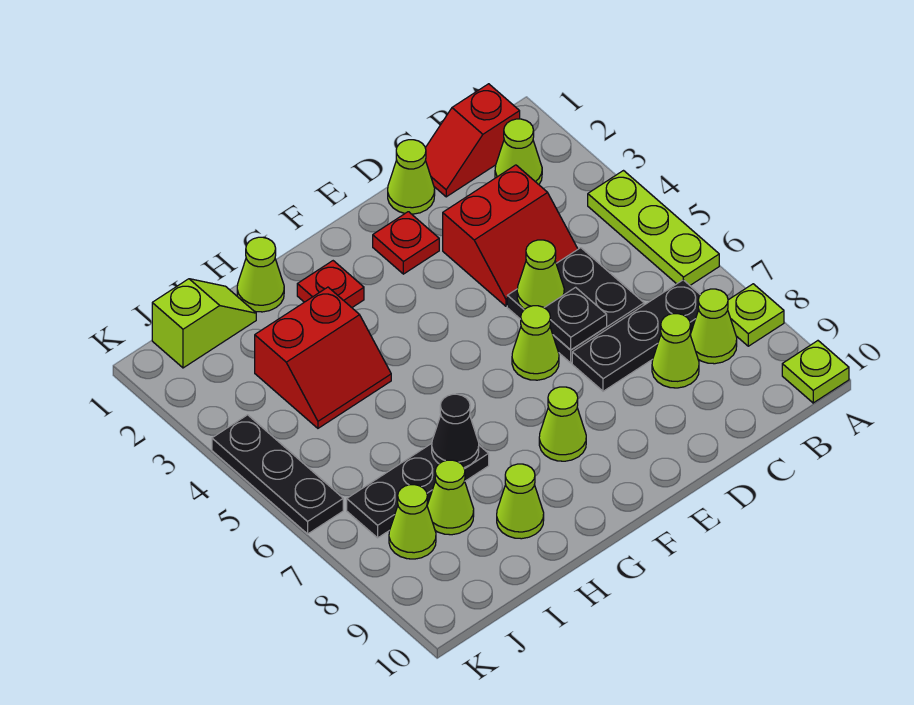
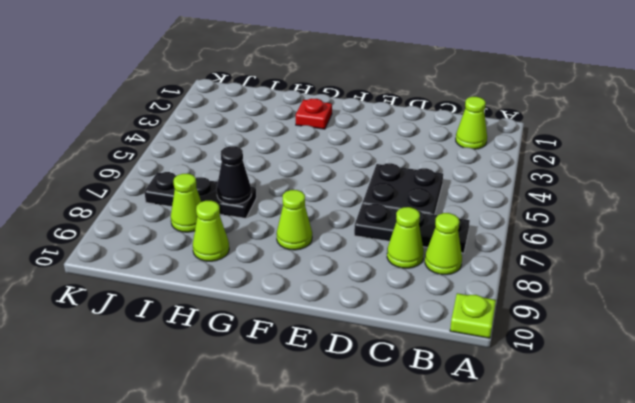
none -> lime plate A4:A6 level 1
none -> lime plate A8 level 1
none -> red slope B1:C1 level 1 top B

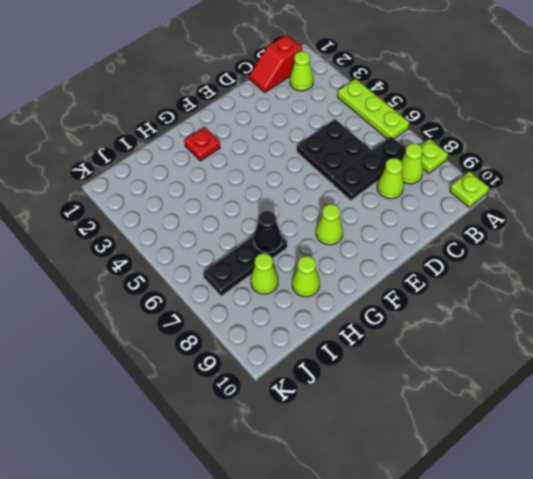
none -> red slope C3:D4 level 1 top 3
none -> lime cone D1 level 1
none -> red plate E2 level 1

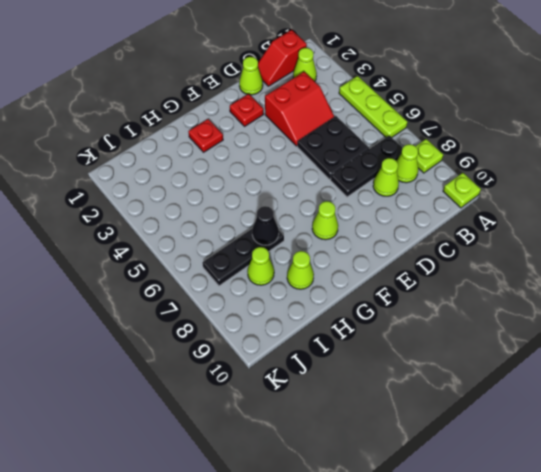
none -> lime cone E6 level 1
none -> lime cone H1 level 1
none -> red slope H3:I4 level 1 top 3

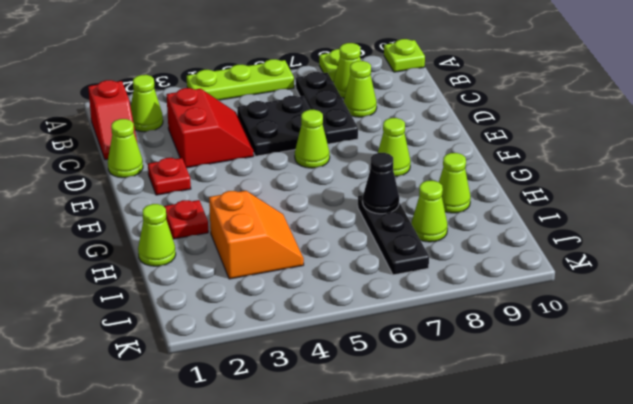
orange slope H3:I4 level 1 top 3 -> red slope H3:I4 level 1 top 3
none -> lime slope I1:J1 level 1 top J
none -> lime cone J8 level 1
none -> black plate K4:K6 level 1

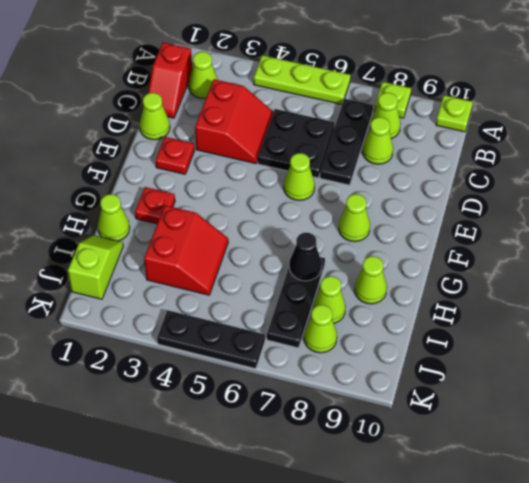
none -> lime cone D5 level 2
none -> black plate D6 level 2

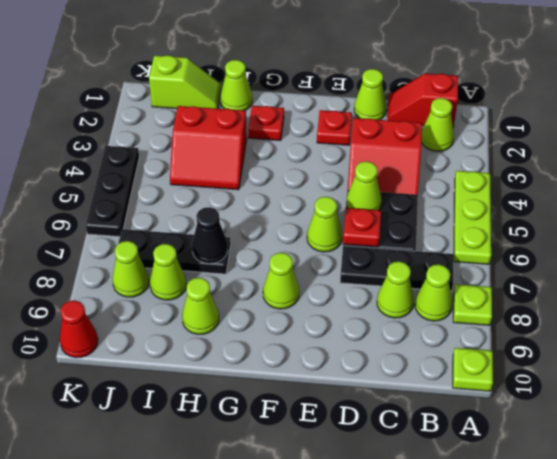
red plate D6 level 2 -> black plate D6 level 2
red cone K10 level 1 -> none

